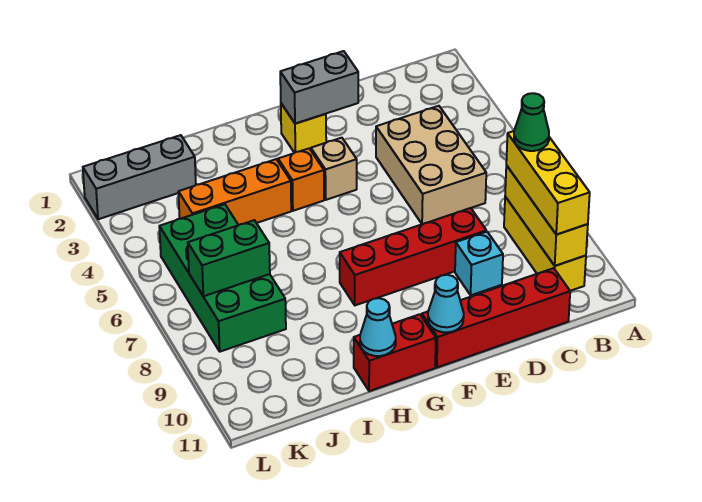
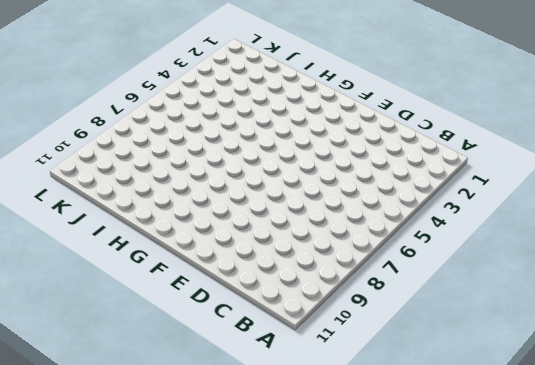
none -> yellow brick B8:B10 level 1
none -> tan brick C4:D6 level 1
none -> red brick C11:F11 level 1

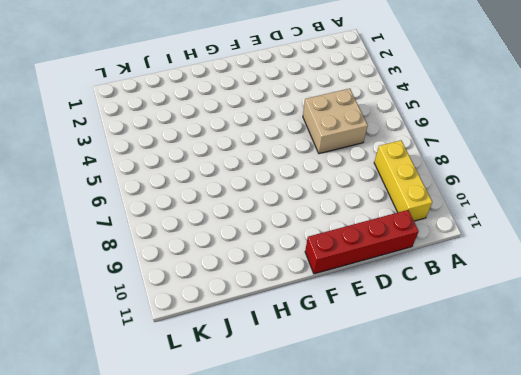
tan brick C5:D6 level 1 -> tan brick C4:D6 level 1
none -> red brick D8:G8 level 1
none -> cyan brick D9 level 1
none -> yellow brick F2 level 1

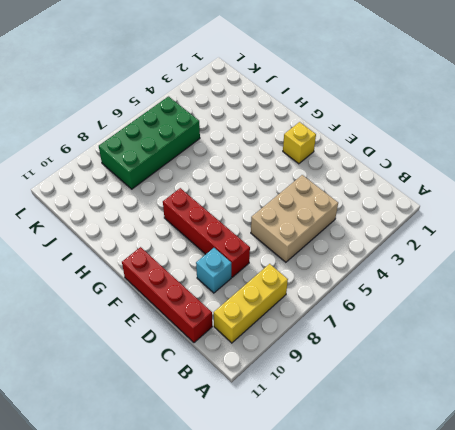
none -> tan brick F4 level 1
none -> orange brick G4 level 1
none -> red brick G11:H11 level 1

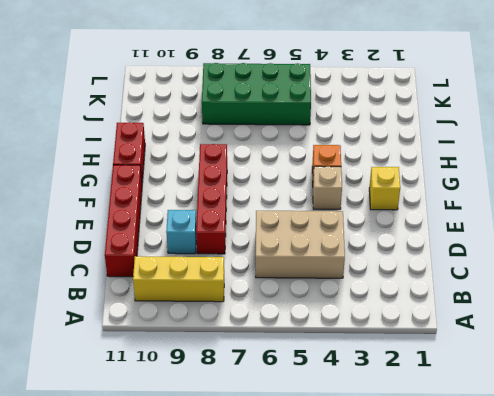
none -> orange brick H4:J4 level 1
none -> grey brick J2:L2 level 1
none -> yellow brick B8:B10 level 2

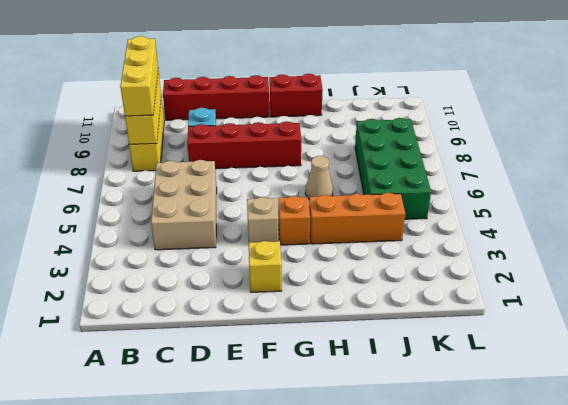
tan cone H6 level 1 -> none
none -> grey brick J2:L2 level 1
none -> grey brick E2:F2 level 2
none -> cyan cone F11 level 2

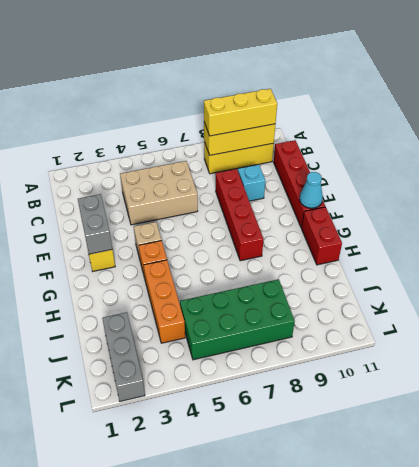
none -> cyan cone H11 level 2
none -> green brick J7:K7 level 2
none -> green cone B8 level 4

